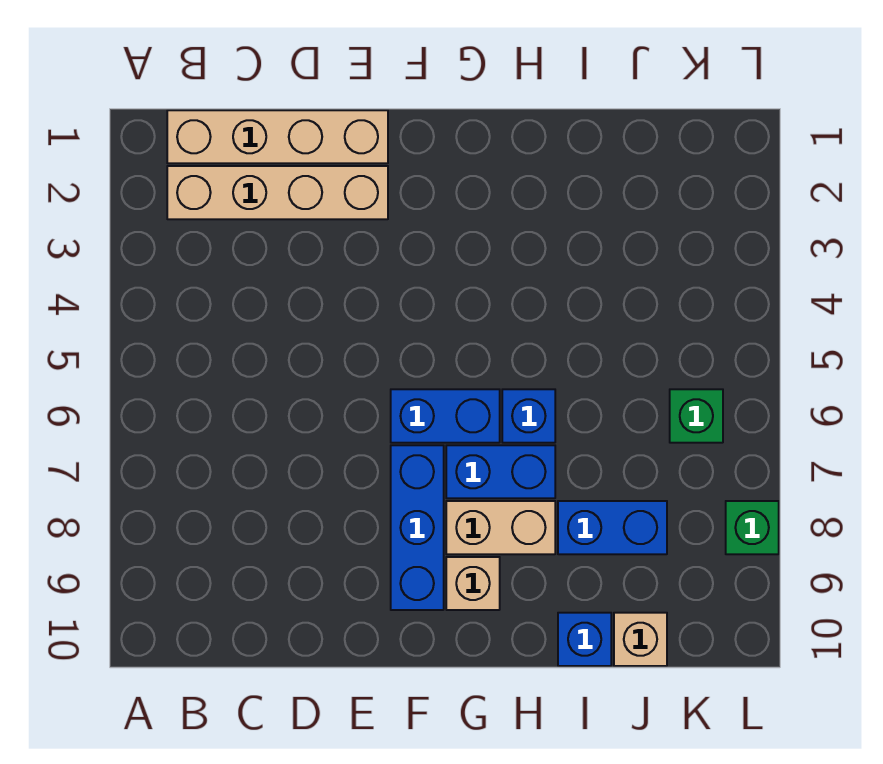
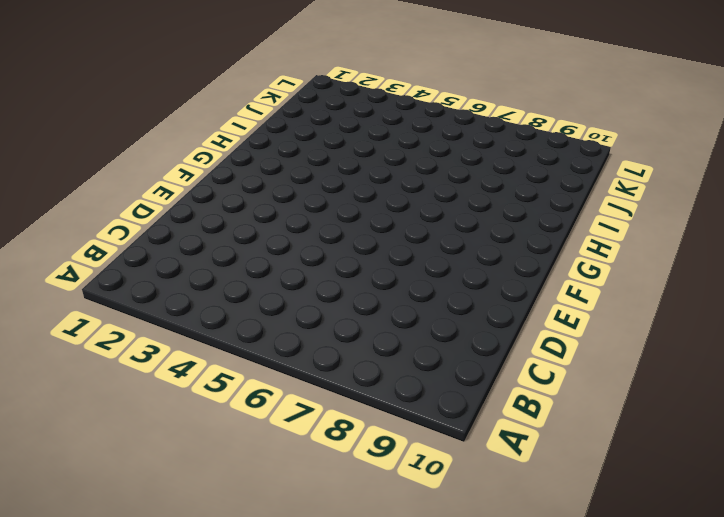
none -> tan brick B1:E1 level 1
none -> tan brick B2:E2 level 1
none -> blue brick F6:G6 level 1

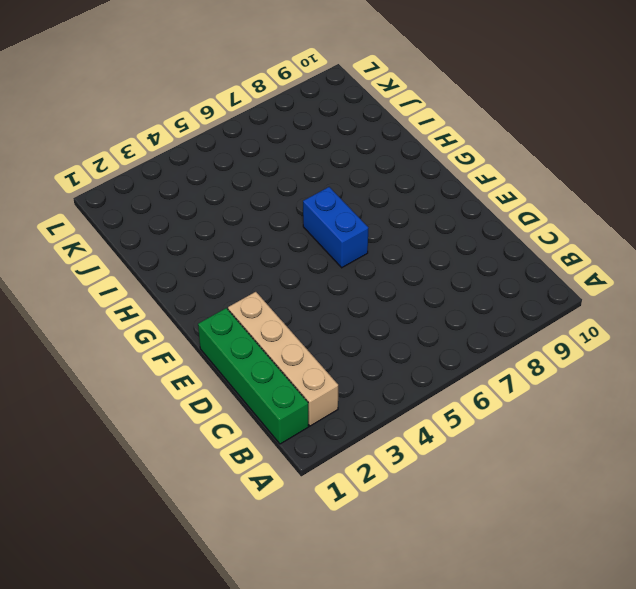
green brick B1:E1 level 1 -> tan brick B1:E1 level 1
none -> blue brick F7:F9 level 1
none -> blue brick G7:H7 level 1
none -> tan brick G8:H8 level 1

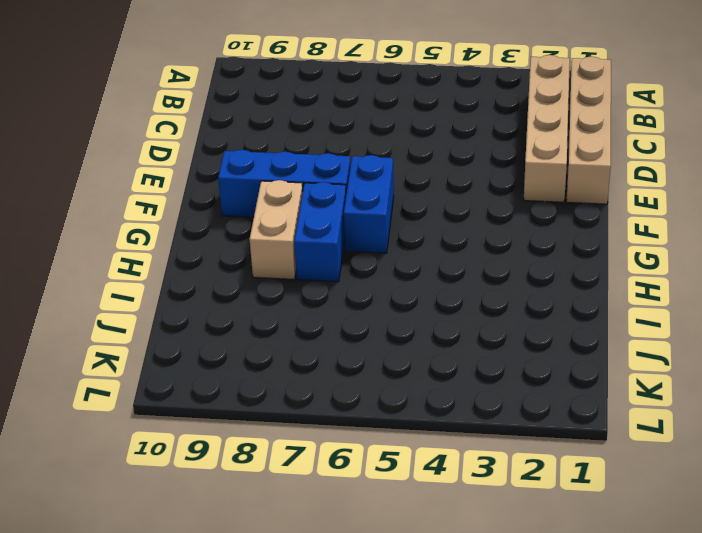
none -> tan brick G9 level 1
none -> blue brick H6 level 1
none -> blue brick I8:J8 level 1

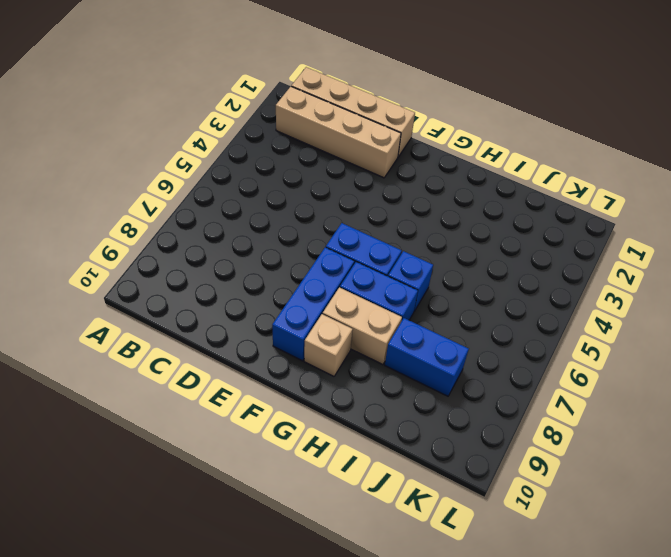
none -> blue brick I10 level 1
none -> tan brick J10 level 1
none -> green brick K6 level 1

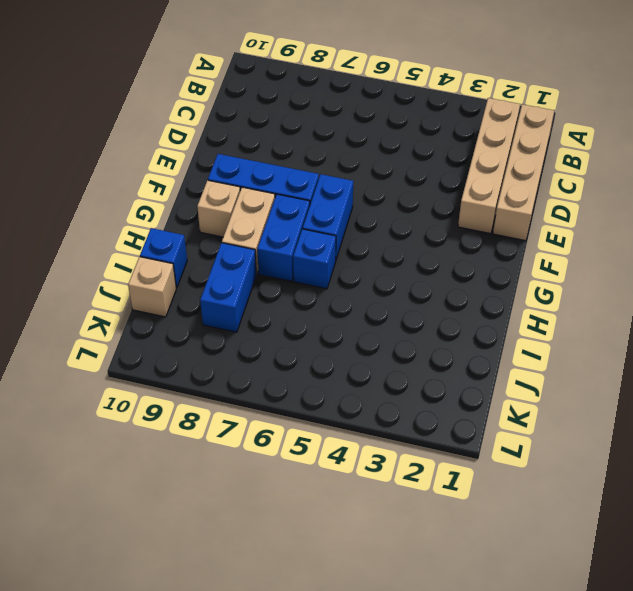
none -> green brick K6 level 1
none -> green brick L8 level 1

